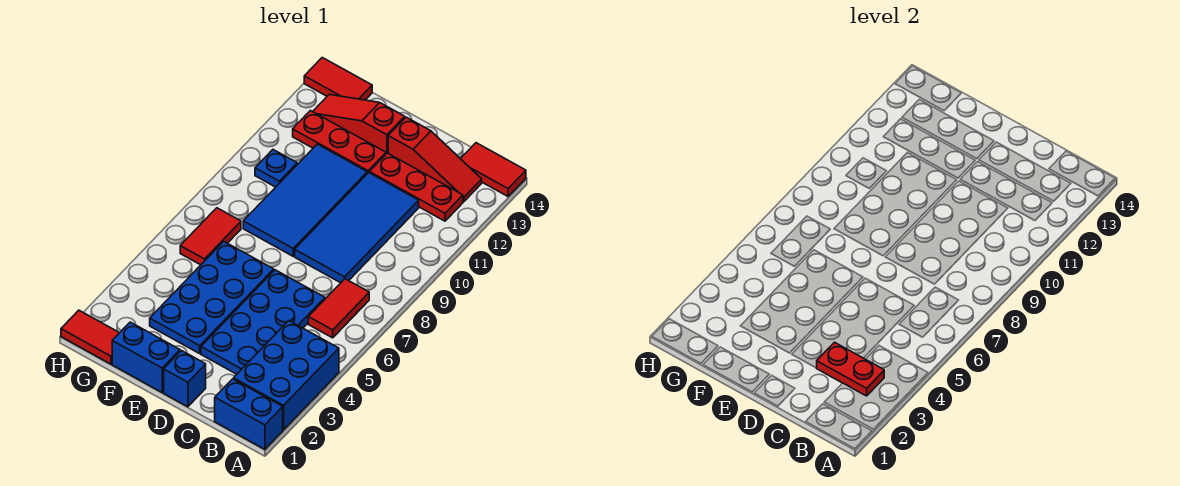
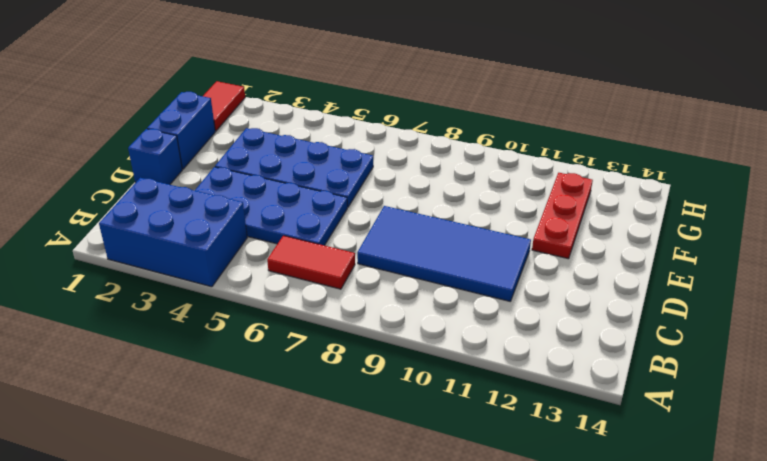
none -> blue brick A1:B1 level 1
none -> red tile A14:B14 level 1
none -> red plate B12:D12 level 1

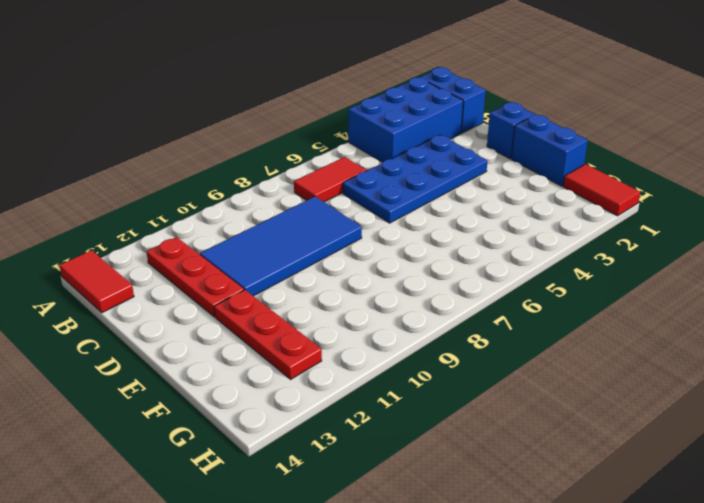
none -> red slope B13:D13 level 1 top D
none -> blue plate E3:F6 level 1
none -> blue tile E8:F11 level 1

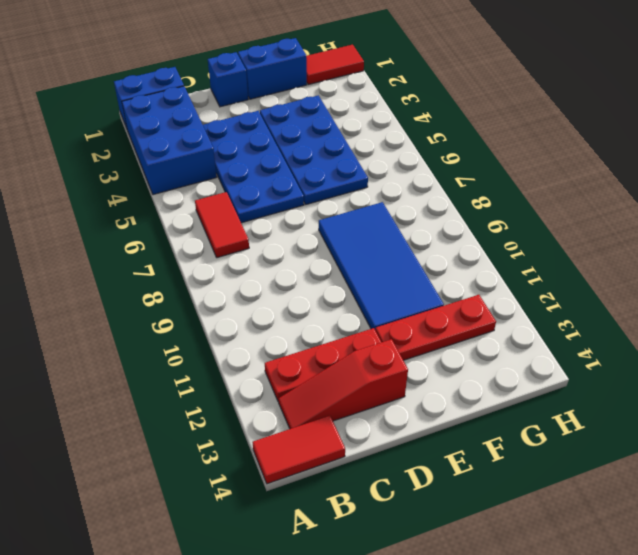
none -> blue tile C8:D11 level 1
none -> red slope E13:G13 level 1 top E
none -> red tile G6:G7 level 1

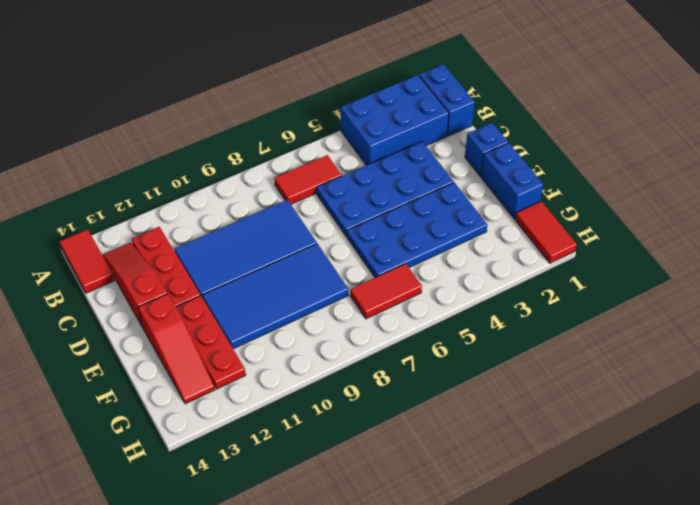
none -> blue plate G10 level 1
none -> red tile G14:H14 level 1
none -> red plate B3:C3 level 2

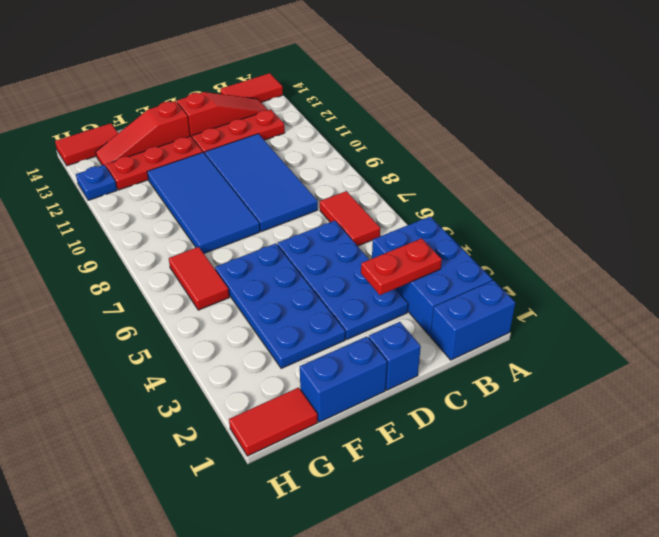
blue plate H12 level 1 -> blue plate G10 level 1

